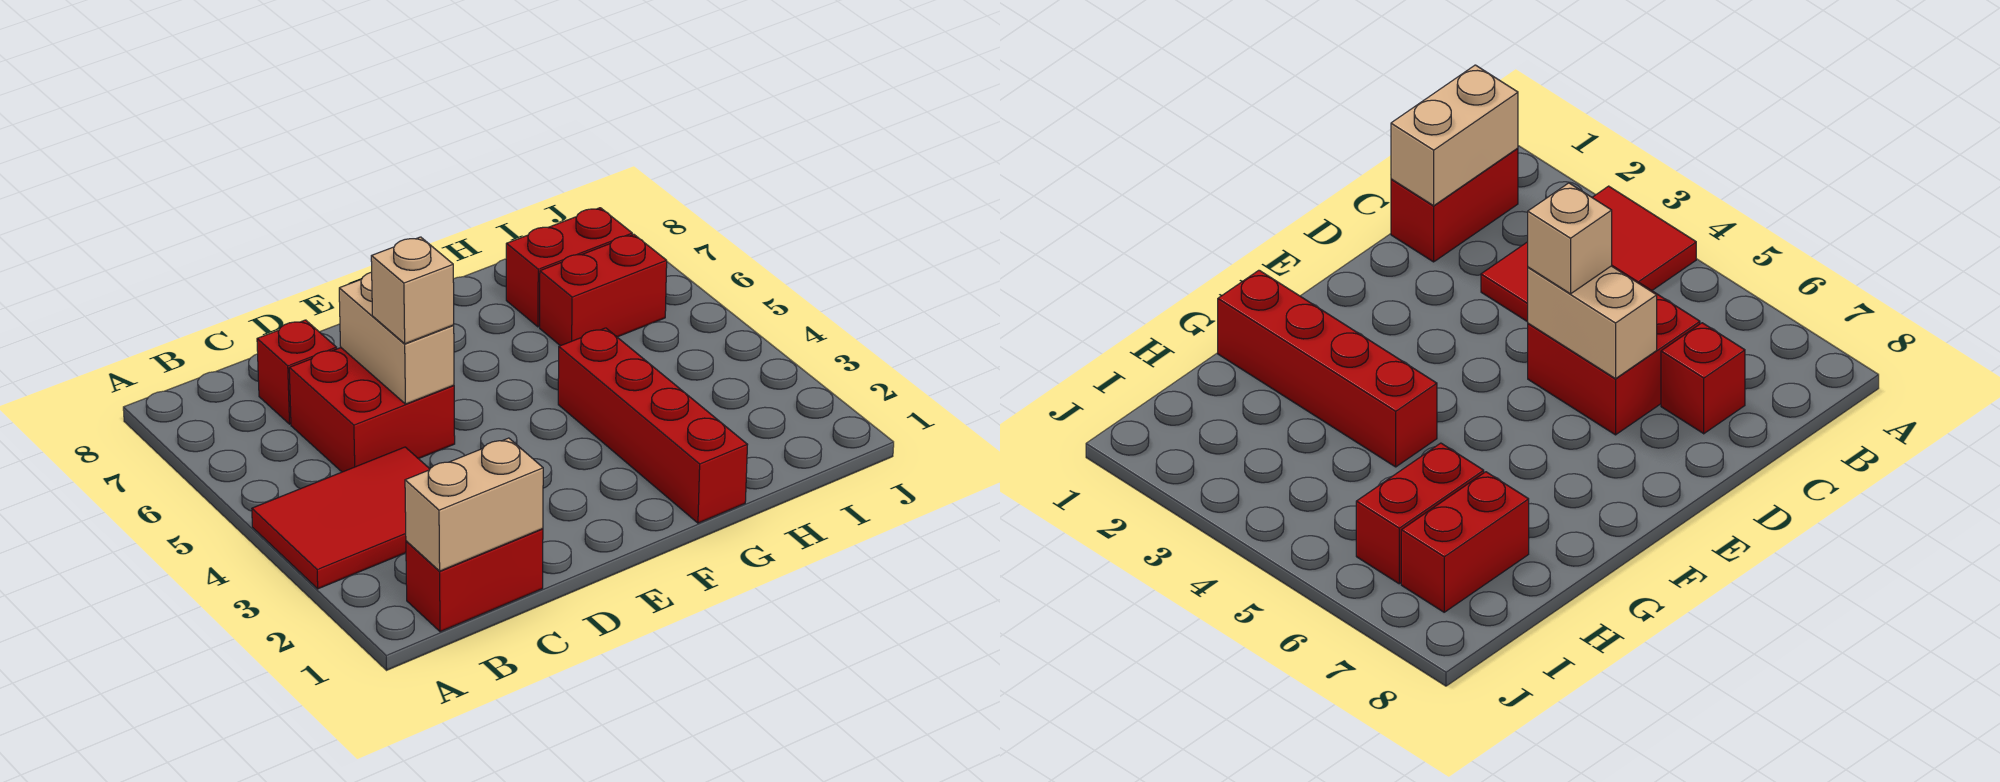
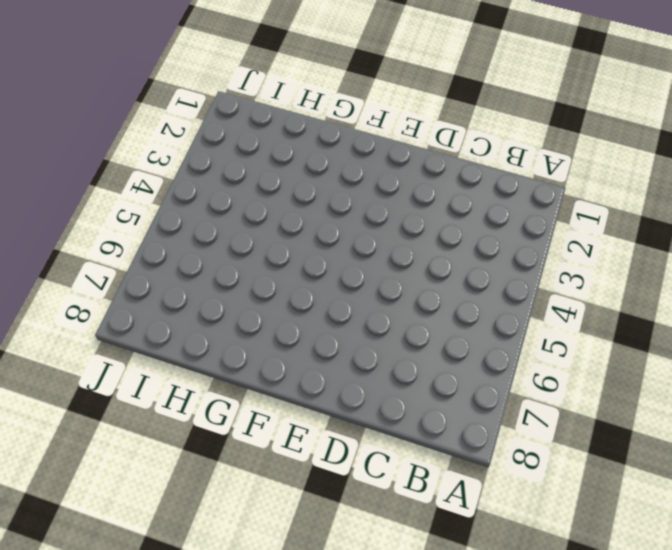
none -> red tile A3:C4 level 1
none -> red brick B1:C1 level 1

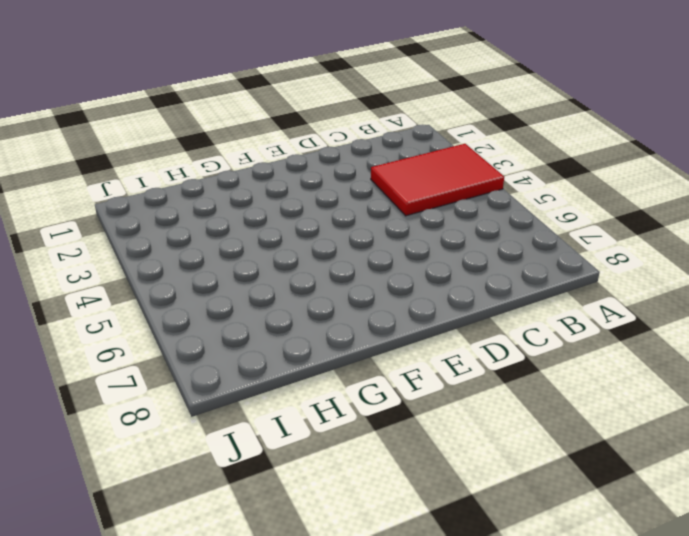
none -> red brick B1:C1 level 1
none -> red brick C5:D6 level 1

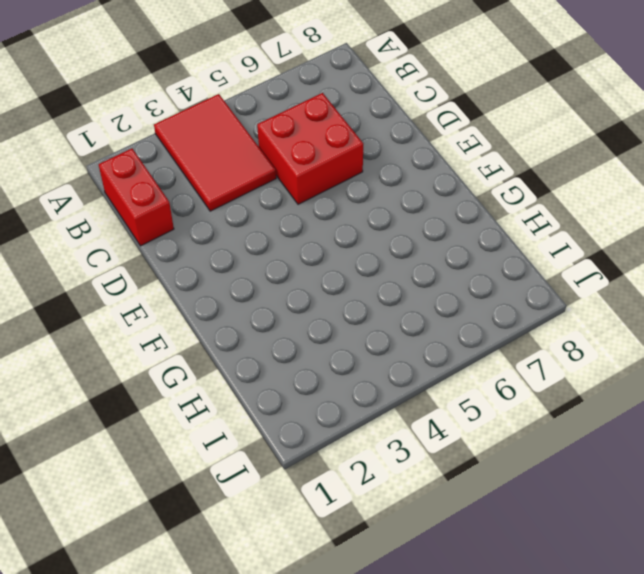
none -> red brick C7 level 1
none -> red brick G1:G4 level 1

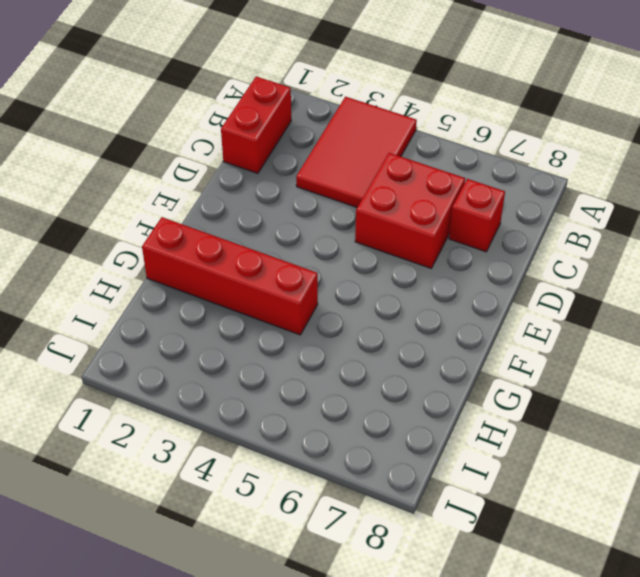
none -> red brick H6:I6 level 1
none -> red brick H7:I7 level 1

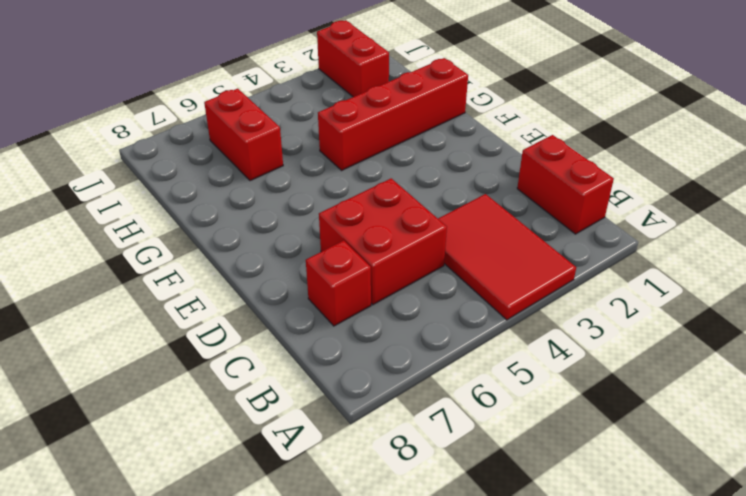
red brick I2:J2 level 1 -> red brick H7:I7 level 1
none -> tan brick B1:C1 level 2
none -> tan brick D5:D6 level 2

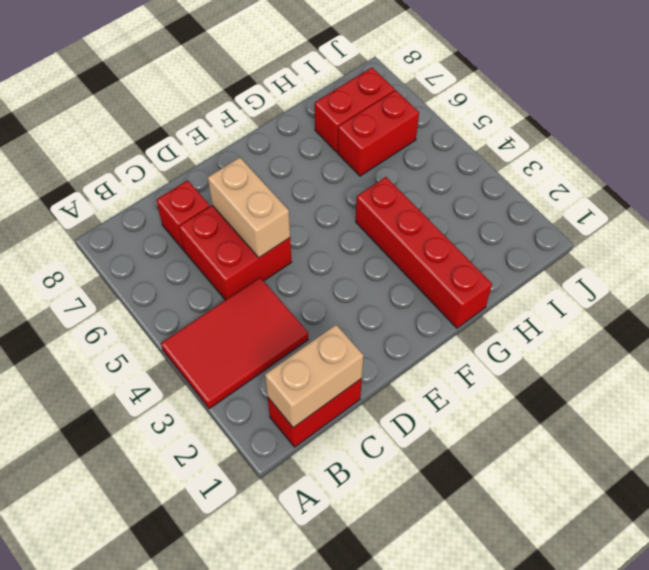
none -> tan brick D5 level 3

